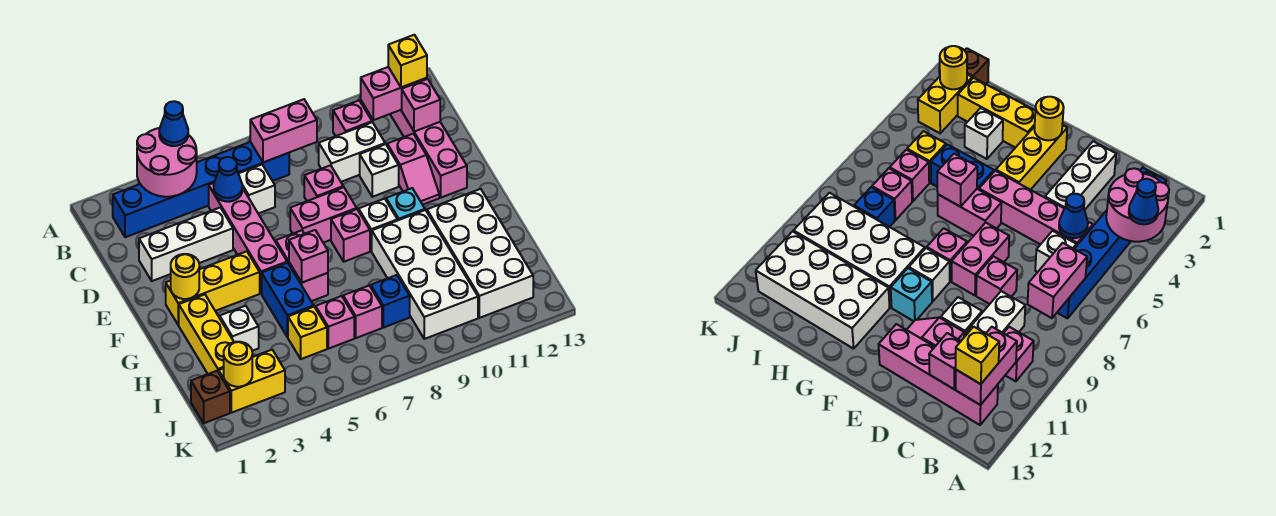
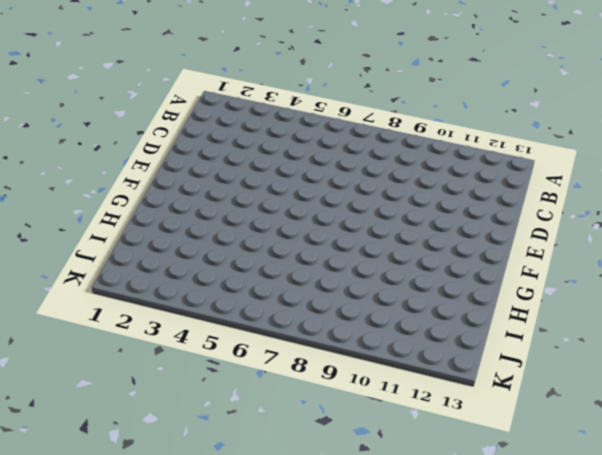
none -> blue brick B2:B7 level 1
none -> pink brick B10 level 1
none -> pink brick B12:E12 level 1
none -> pink brick C5:F5 level 1

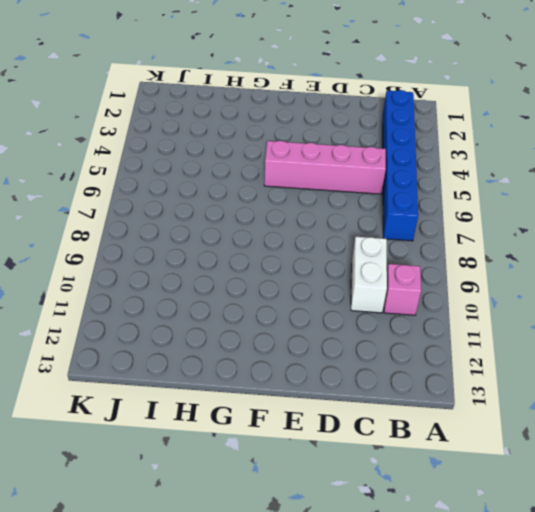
none -> pink brick B12:E12 level 1
none -> white brick C6 level 1
none -> white brick D2:D4 level 1
none -> pink brick D8 level 1

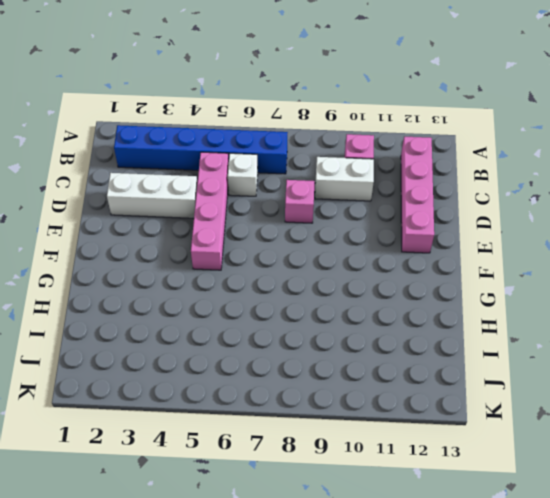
none -> white brick D10 level 1
none -> pink slope D11:E11 level 1 top D
none -> pink brick E7:E8 level 1
none -> yellow brick F2:F4 level 1

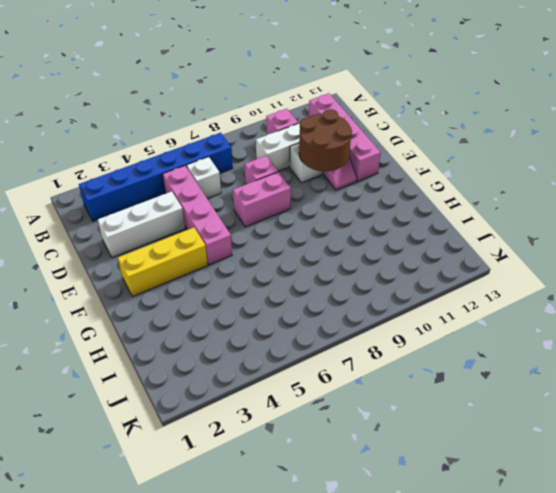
brown round brick D10:E11 level 2 -> none
none -> pink brick F6:G6 level 1
none -> pink brick F8 level 1
none -> white brick F9 level 1
none -> cyan brick F10 level 1

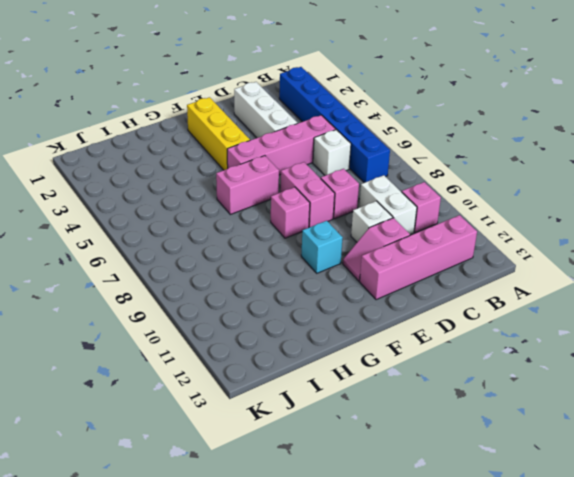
none -> white brick F9 level 1
none -> yellow brick G2:I2 level 1
none -> blue brick G5:H5 level 1
none -> white brick G9:J10 level 1

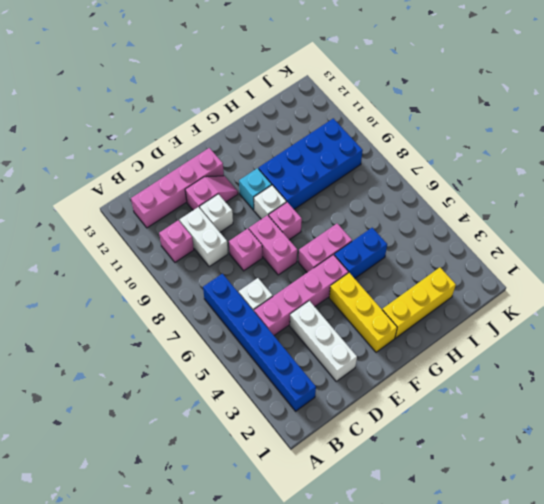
blue brick G9:J10 level 1 -> white brick G9:J10 level 1
none -> white brick G11:J12 level 1
none -> white brick H3 level 1
none -> yellow brick I5 level 1
none -> pink brick I6 level 1

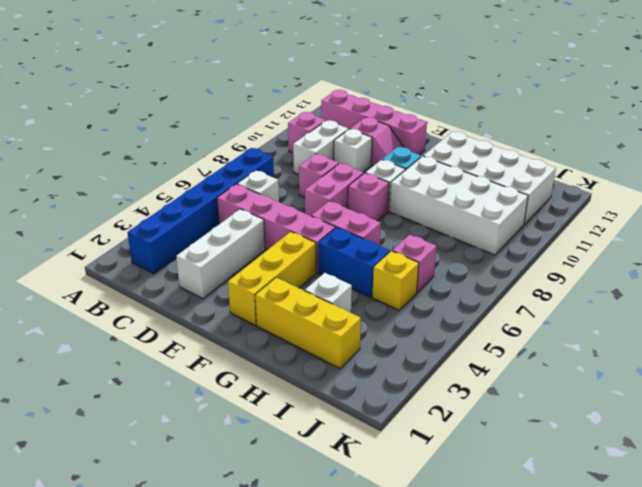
none -> pink brick I7 level 1
none -> blue brick I8 level 1
none -> brown brick J1 level 1
none -> yellow brick J2:J3 level 1

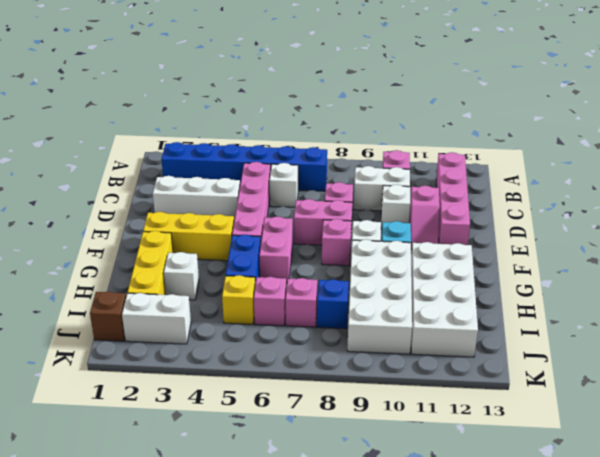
white brick J2:J3 level 1 -> yellow brick J2:J3 level 1
none -> pink round brick A3:B4 level 2
none -> pink brick B7:B8 level 2
none -> pink brick B11:B12 level 2
none -> blue cone C5 level 2

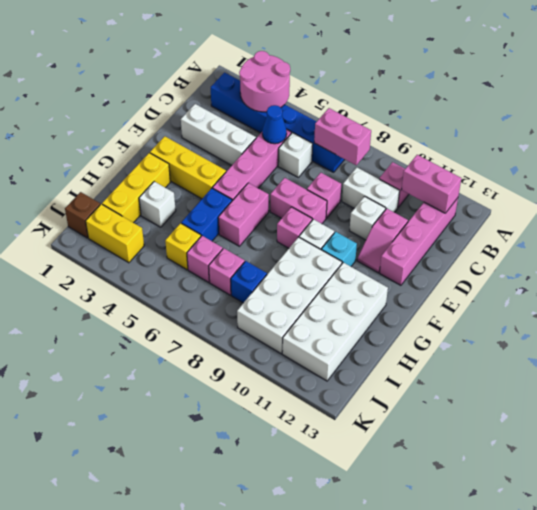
none -> pink brick C12 level 2
none -> yellow round brick F2 level 2
none -> pink brick G6 level 2
none -> yellow round brick J2 level 2

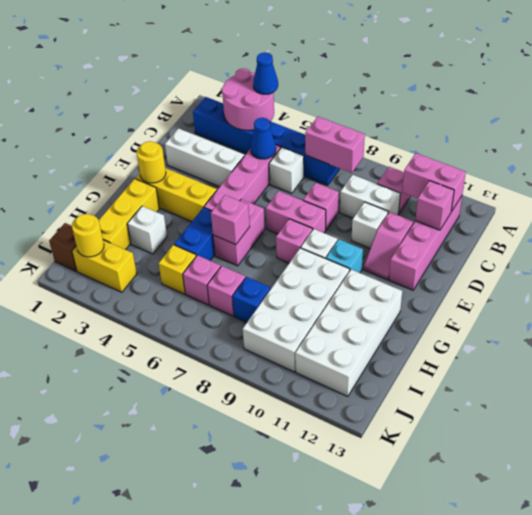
none -> yellow brick B12 level 3

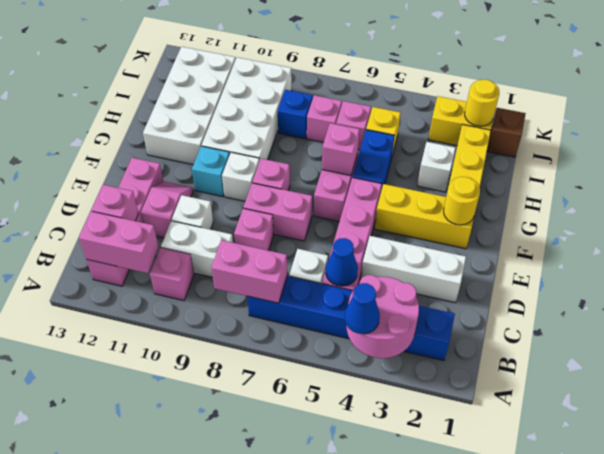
none -> yellow brick B12 level 3

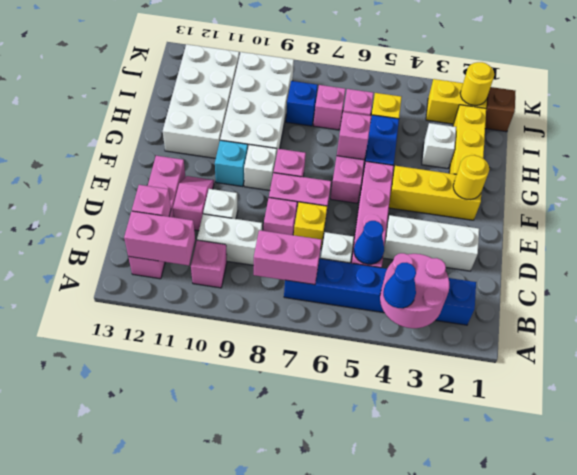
yellow brick D7 level 1 -> yellow brick B12 level 3

